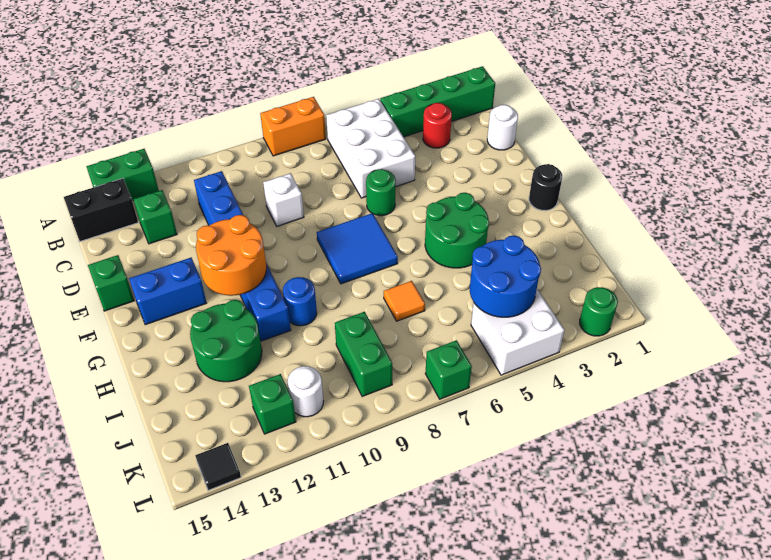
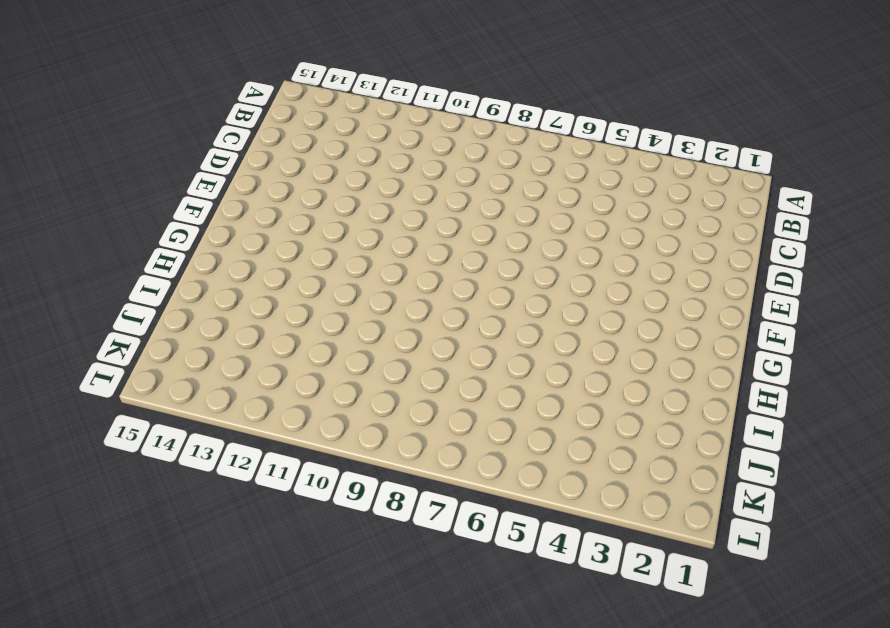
none -> orange brick A7:A8 level 1
none -> green brick A13:A14 level 1
none -> green brick B1:B4 level 1

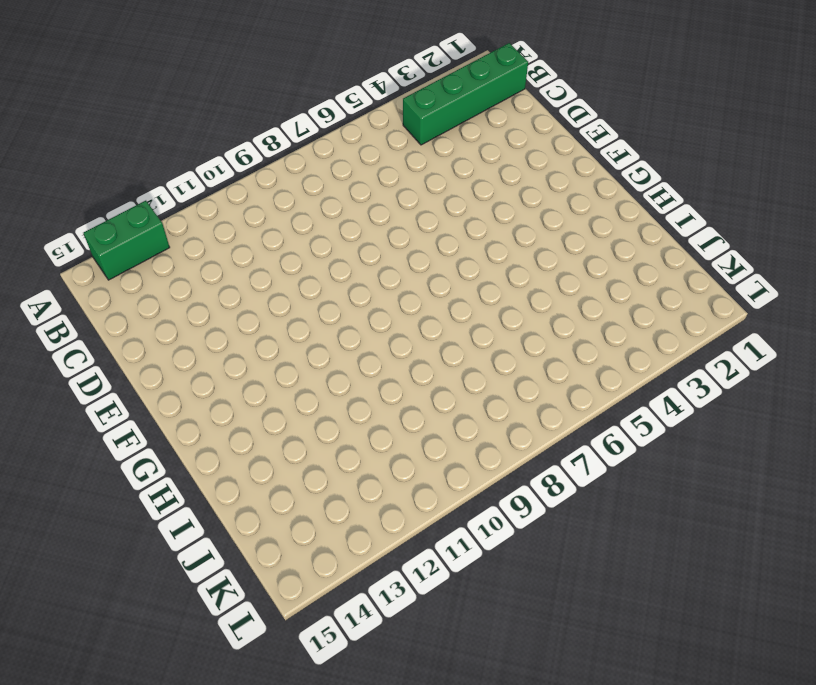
none -> orange brick A7:A8 level 1
none -> white brick B5:D6 level 1
none -> black brick B14:B15 level 1

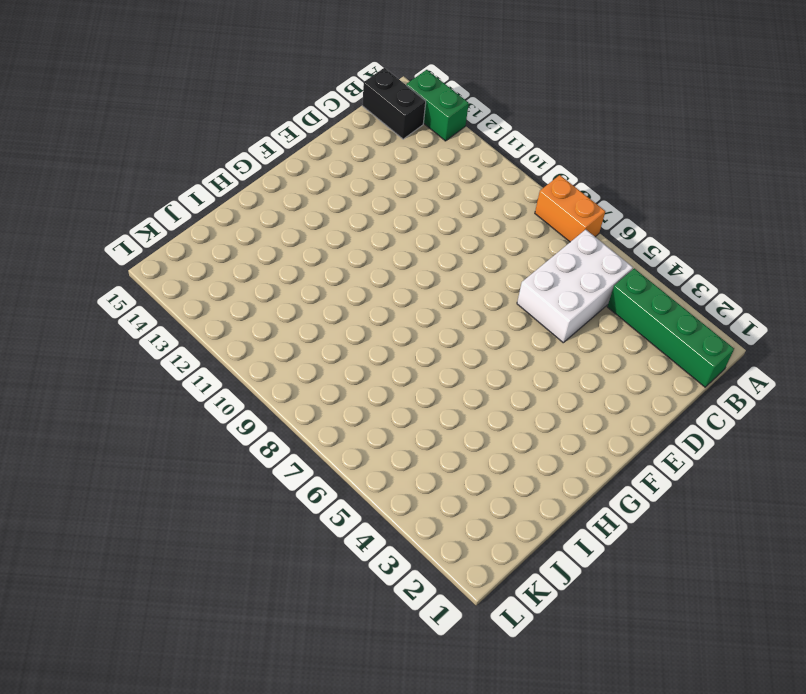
none -> red round brick C3 level 1
none -> blue brick C11:H11 level 1
none -> green brick C13 level 1

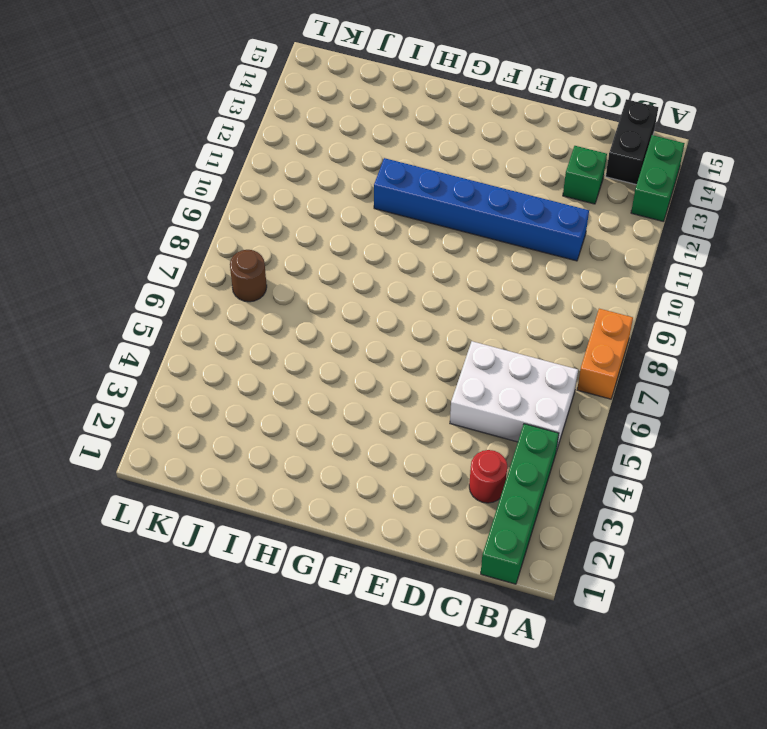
brown round brick K7 level 1 -> none
none -> white round brick D1 level 1
none -> white brick D9 level 1
none -> green round brick E6 level 1

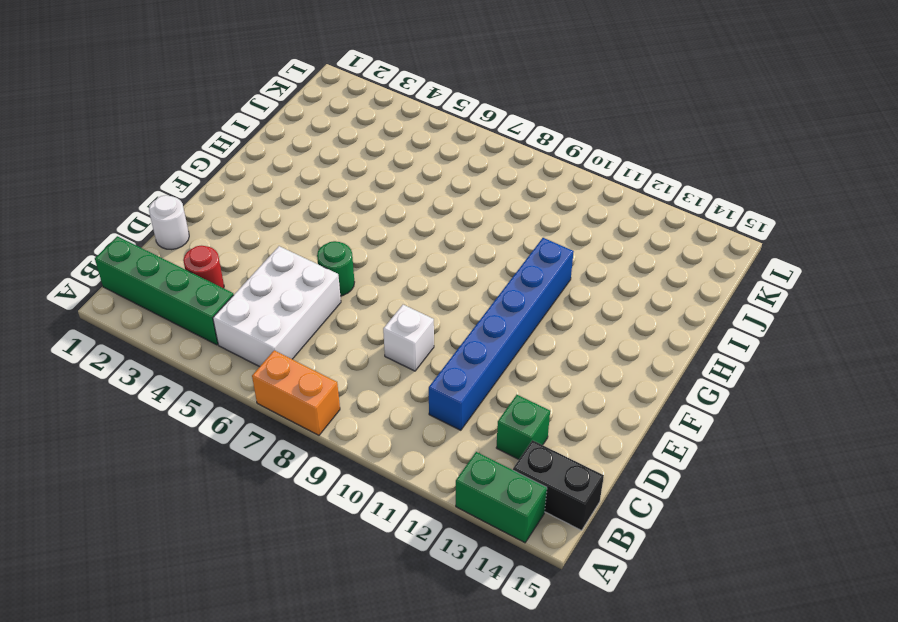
none -> green brick E15 level 1
none -> blue tile F7:G8 level 1
none -> blue brick F13:F14 level 1

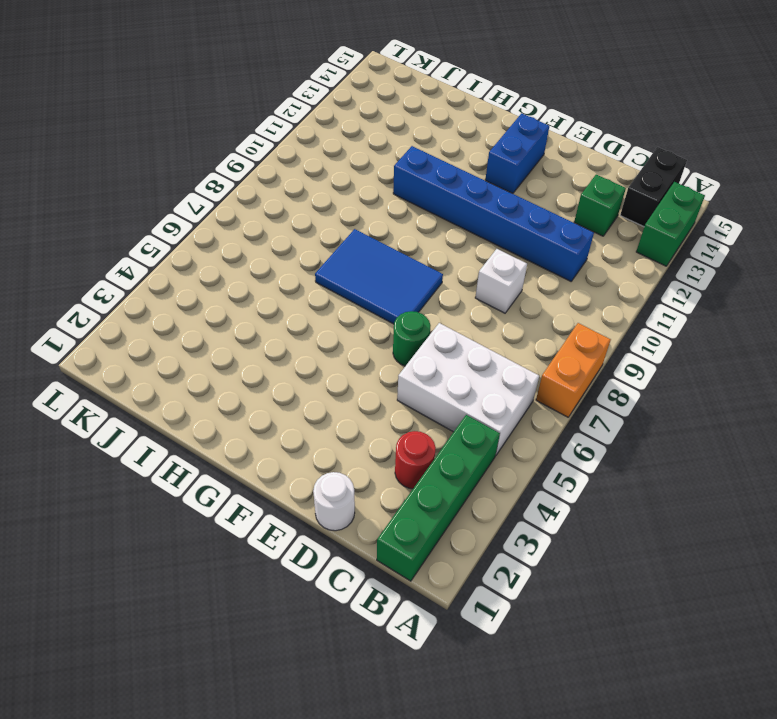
blue tile F7:H8 level 1 -> blue tile F7:G8 level 1
none -> green brick E15 level 1
none -> black round brick G1 level 1
none -> green round brick G4:H5 level 1

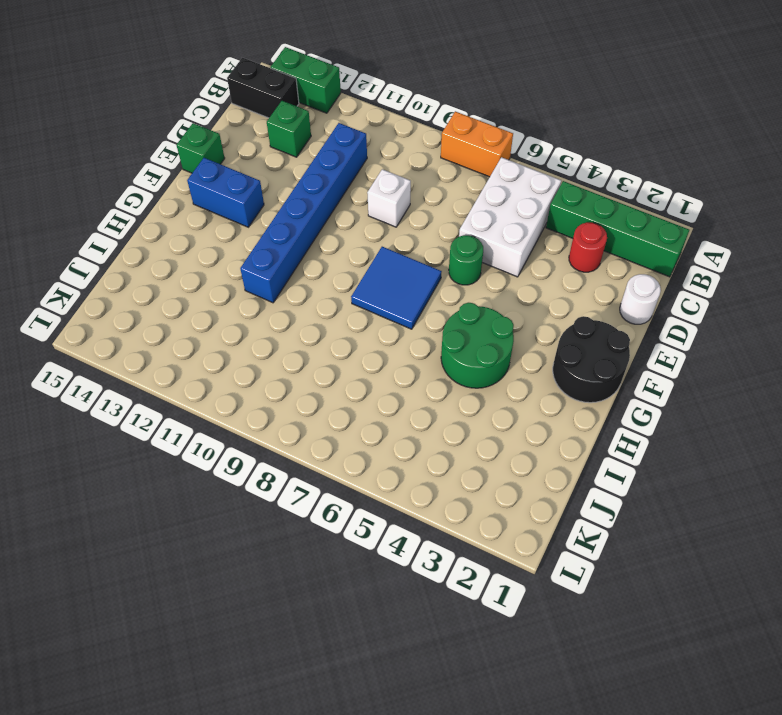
black round brick F1:G2 level 1 -> black round brick G1 level 1
none -> blue round brick H10 level 1
none -> green round brick H12:I13 level 1
none -> orange tile I7 level 1

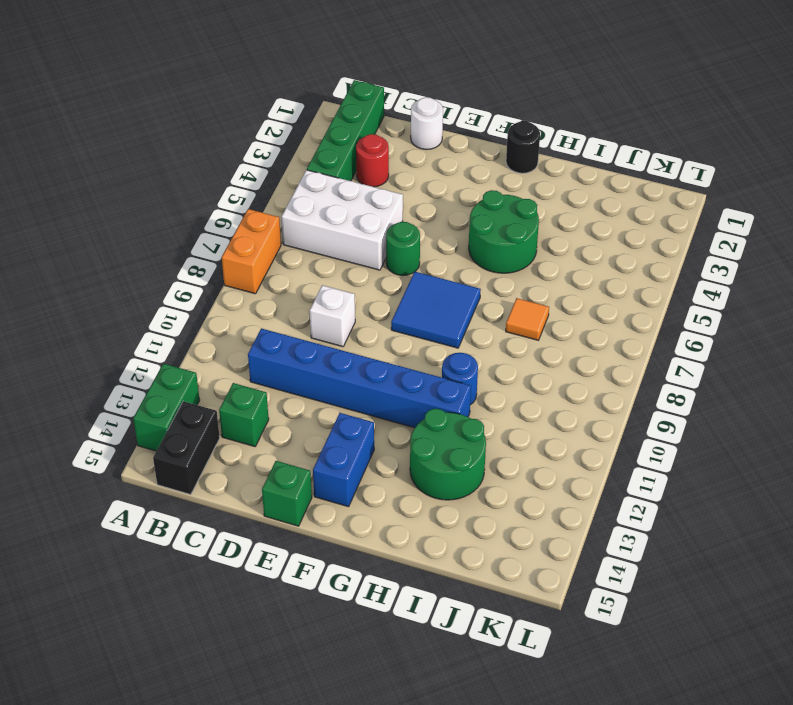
none -> green brick J9:K9 level 1
none -> white brick K4:L5 level 1
none -> white round brick K11 level 1

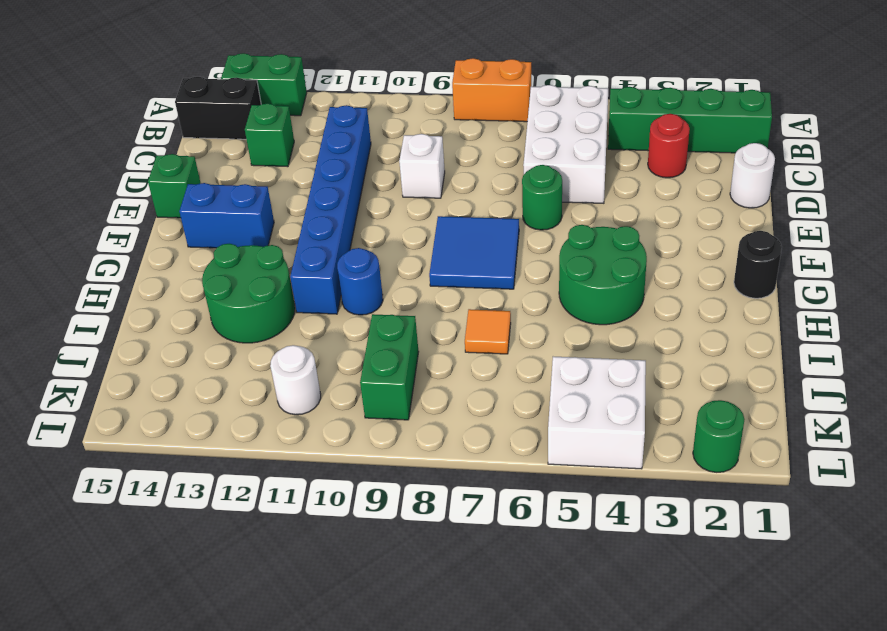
none -> green brick K12 level 1
none -> green brick L7 level 1
none -> black tile L14 level 1

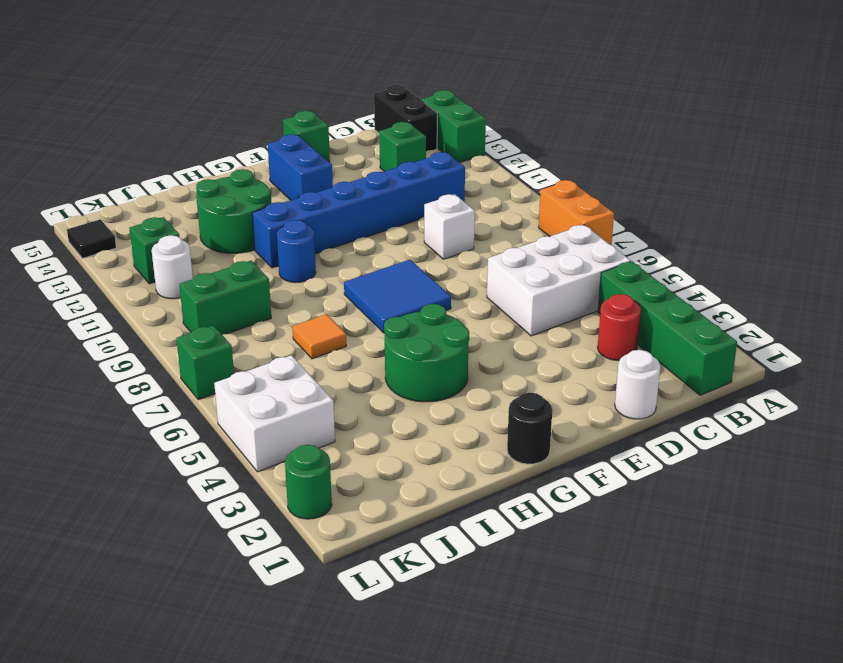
none -> green round brick E6 level 1
none -> orange round brick F11:G12 level 2
none -> blue round brick J4:K5 level 2

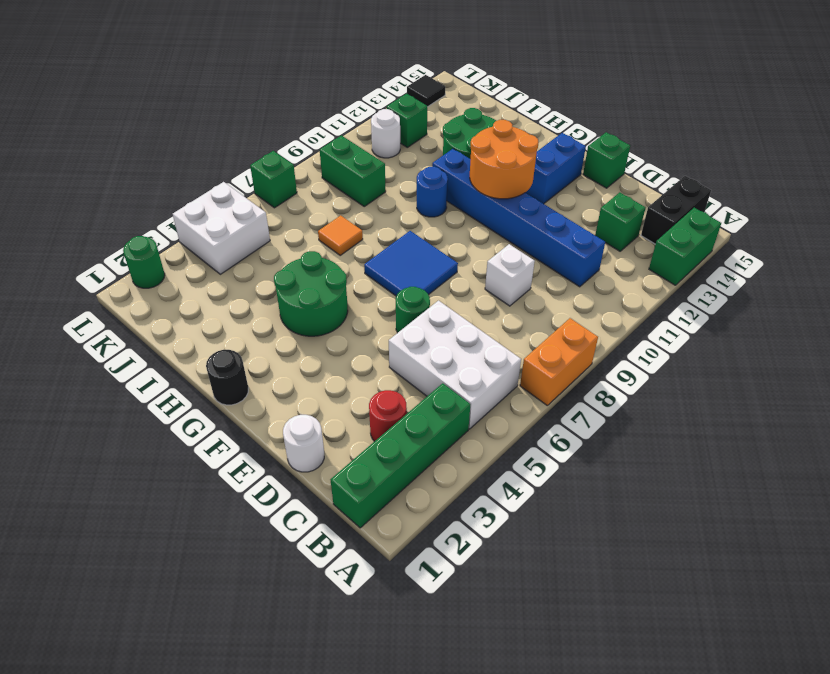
none -> blue round brick J4:K5 level 2

